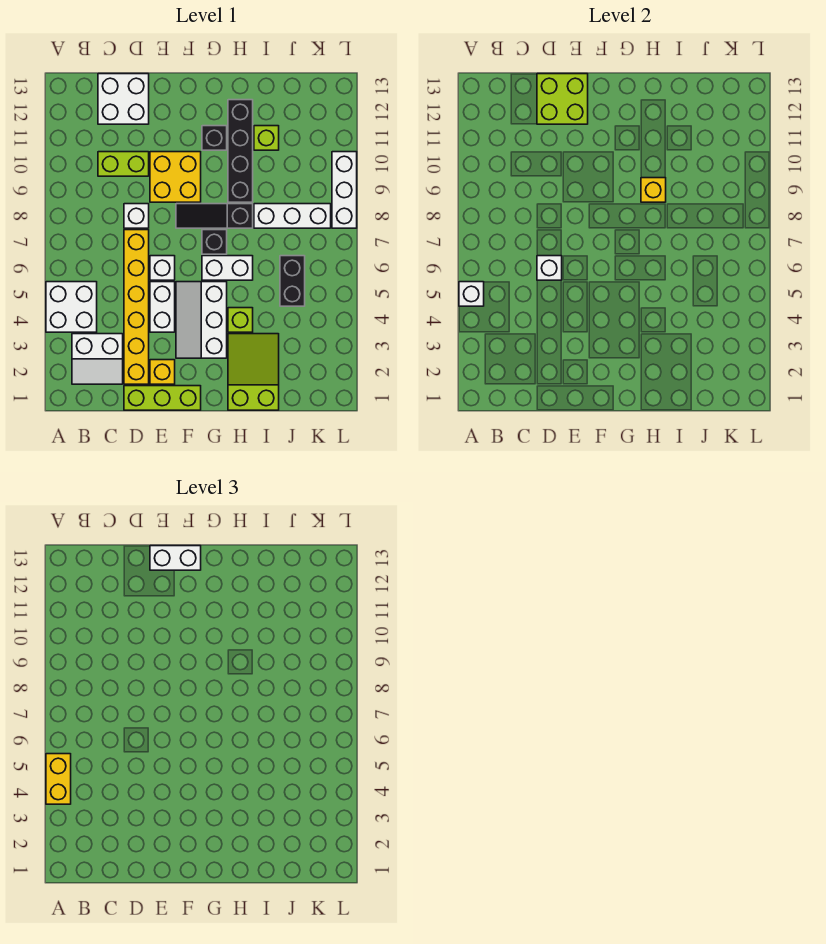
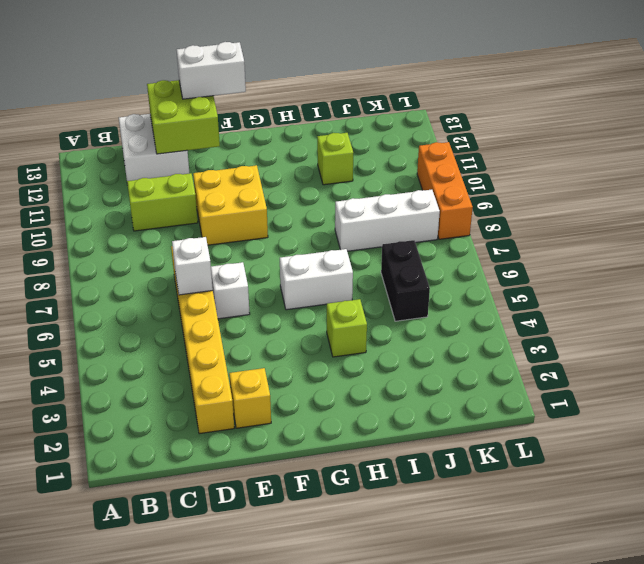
orange brick L8:L10 level 1 -> white brick L8:L10 level 1
none -> white brick A4:B5 level 1
none -> white slope B2:C3 level 1 top 3
none -> lime brick D1:F1 level 1

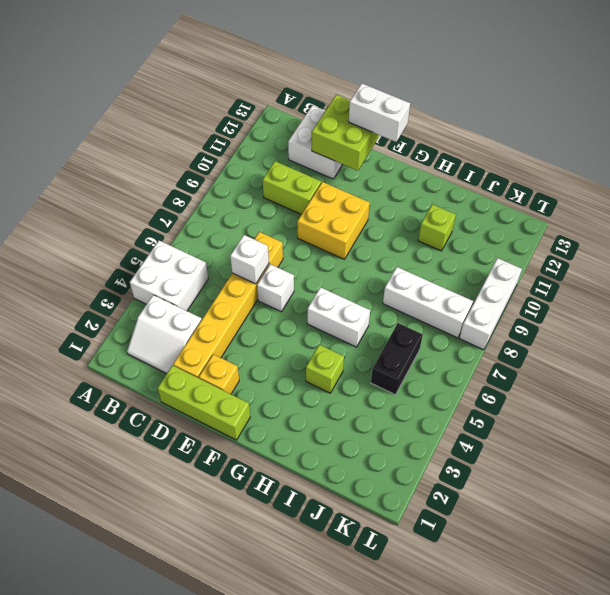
none -> white brick D8 level 1
none -> white brick E4:E5 level 1
none -> white slope F3:G5 level 1 top G

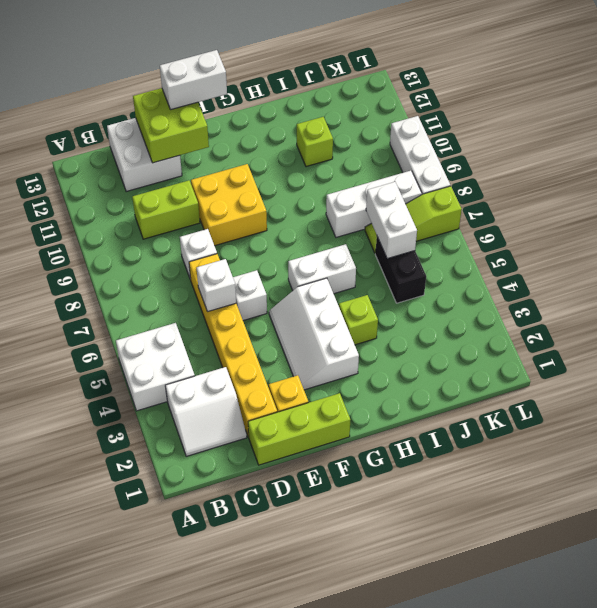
white brick J6:J7 level 2 -> white brick E4:E5 level 1
lime slope J7:L7 level 1 top L -> none
none -> black slope F8:H8 level 1 top H
none -> black brick G7 level 1
none -> black brick G11 level 1

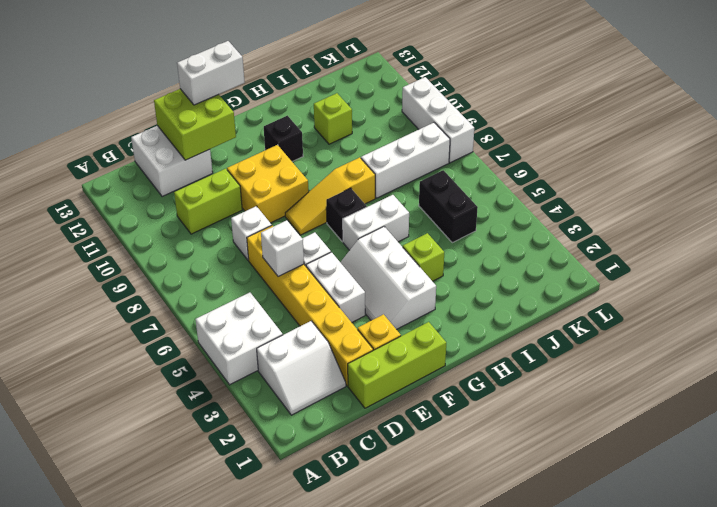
yellow slope F8:H8 level 1 top H -> black slope F8:H8 level 1 top H
none -> lime slope H1:I3 level 1 top 1
none -> black brick H9:H12 level 1
none -> white brick A5 level 2

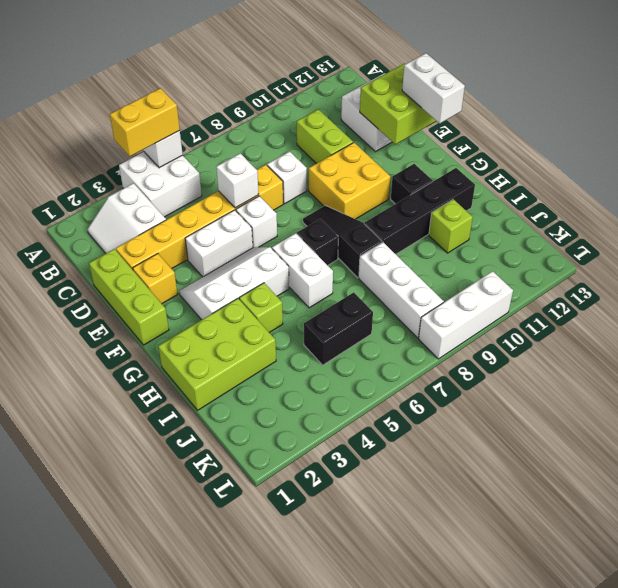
lime brick H1:I3 level 1 -> lime slope H1:I3 level 1 top 1
none -> yellow brick H9 level 2

